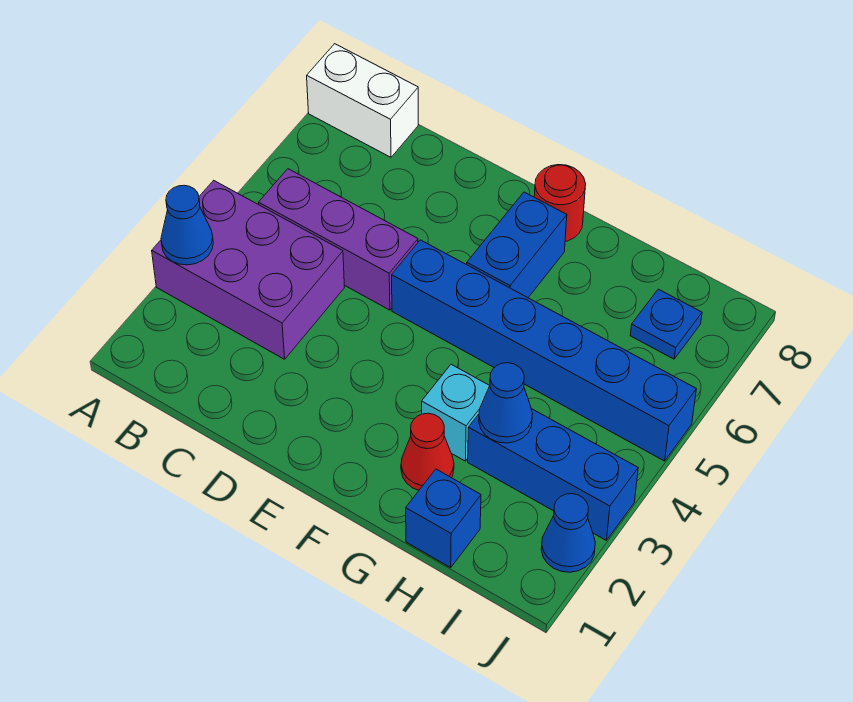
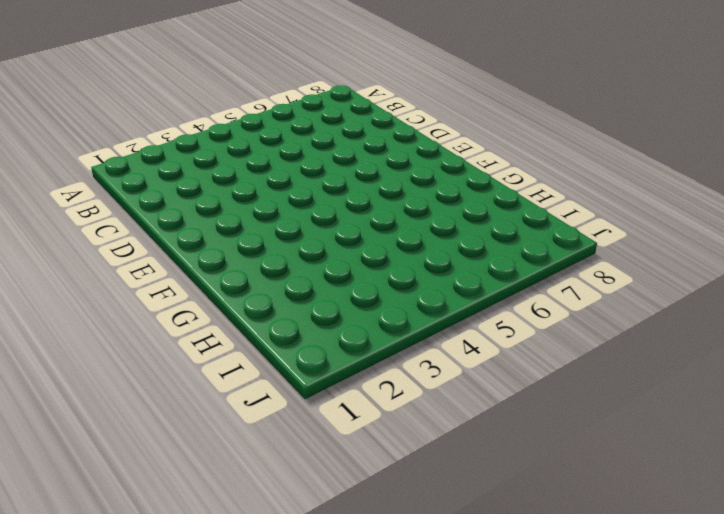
none -> purple brick A3:C4 level 1
none -> white brick A8:B8 level 1
none -> purple brick B5:D5 level 1

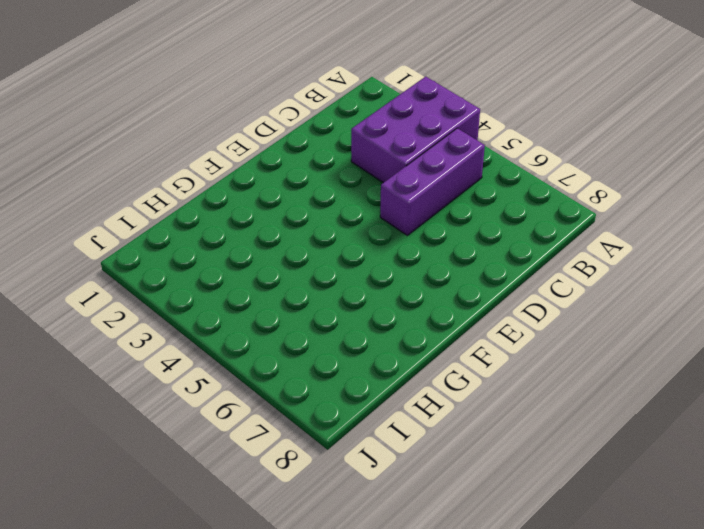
none -> white brick A8:B8 level 1
none -> blue brick E5:J5 level 1
none -> blue brick F6:F7 level 1

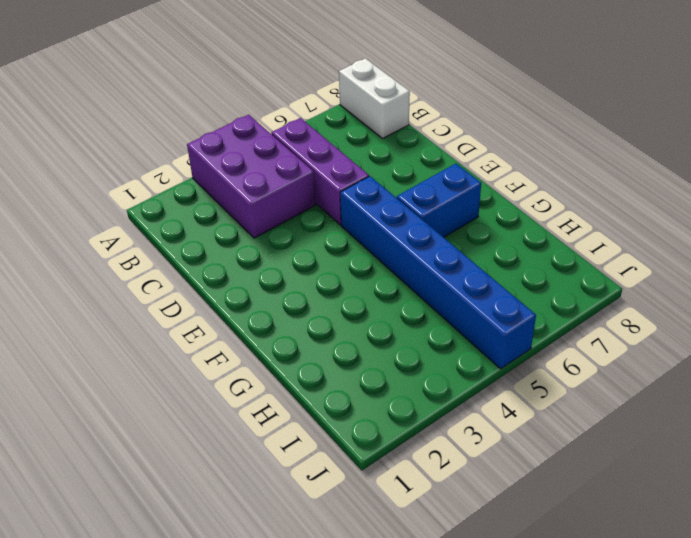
none -> red round brick F8 level 1
none -> red cone G2 level 1
none -> cyan brick G3 level 1

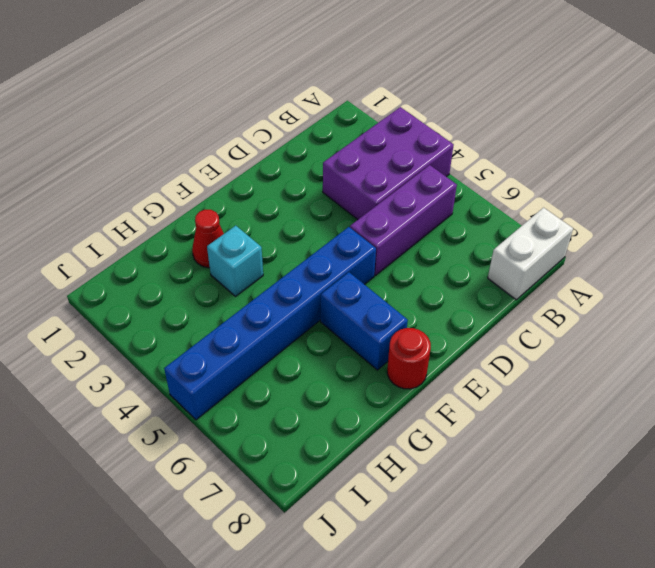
none -> blue brick H1 level 1
none -> blue brick H3:J3 level 1
none -> blue plate I7 level 1

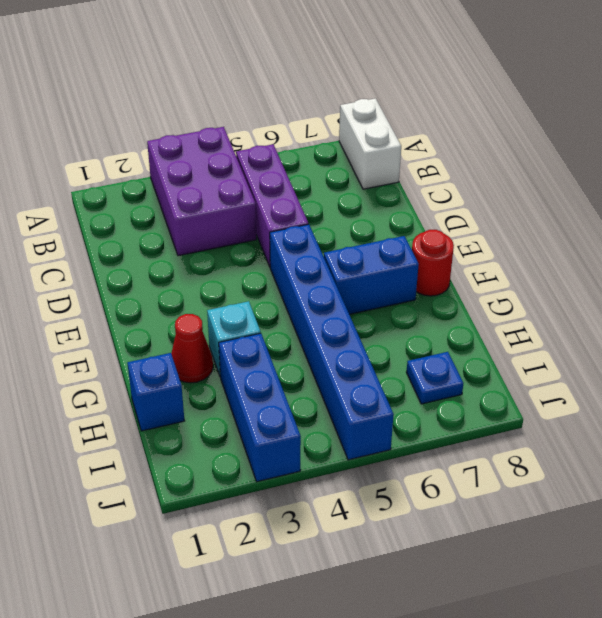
none -> blue cone J2 level 1
none -> blue cone A3 level 2
none -> blue cone H3 level 2

